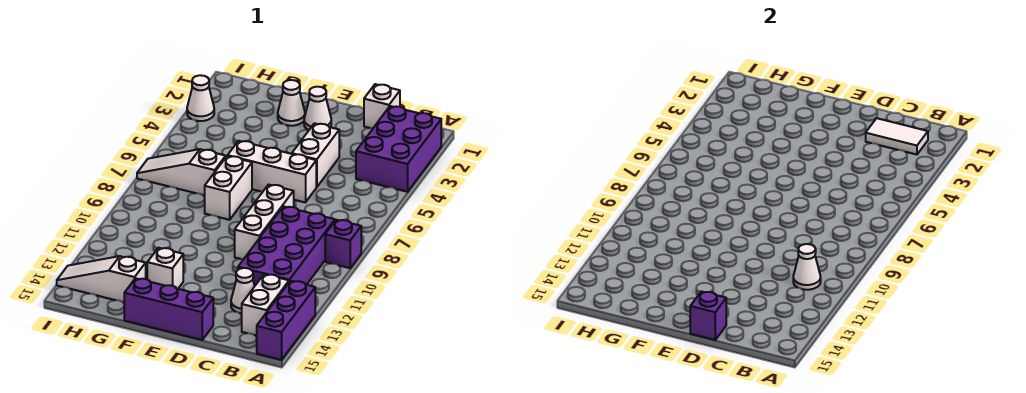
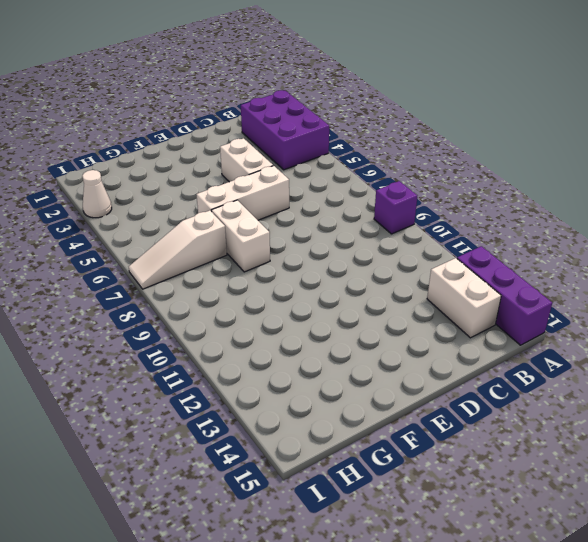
none -> purple brick B9:C12 level 1
none -> white brick C1 level 1
none -> white cone C13 level 1

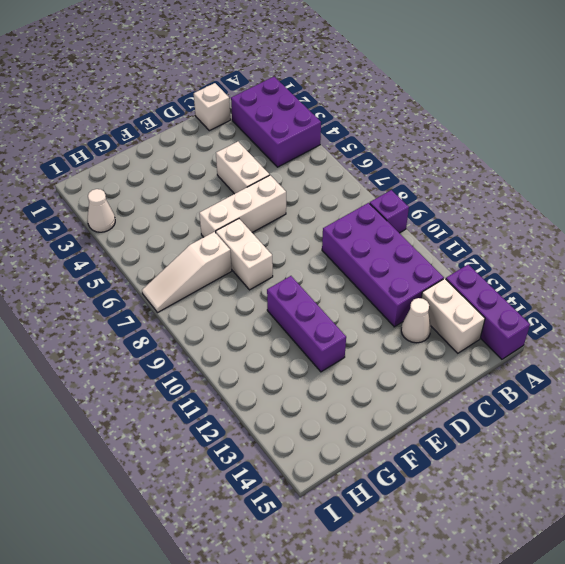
purple brick F10:F12 level 1 -> purple brick D15:F15 level 1
none -> white brick D8:D10 level 1
none -> white cone E2 level 1
none -> white cone F2 level 1

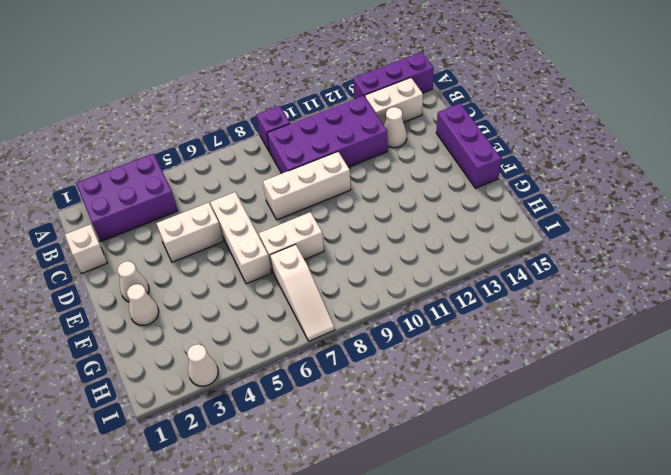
none -> white brick F13 level 1
none -> white slope G14:I14 level 1 top G
none -> white tile B2:C2 level 2

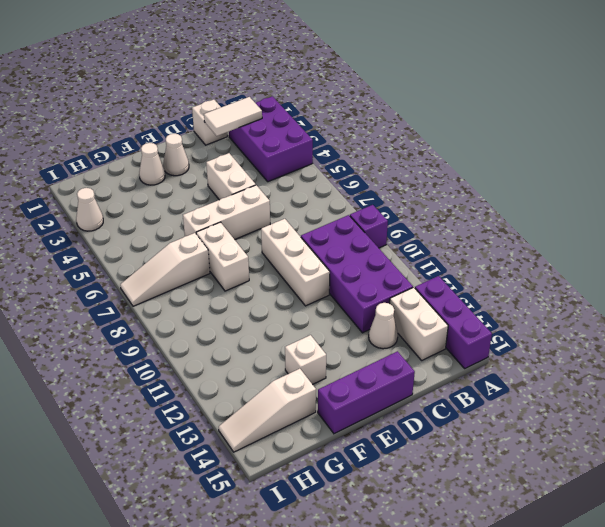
none -> white cone B11 level 2
none -> purple brick D15 level 2

